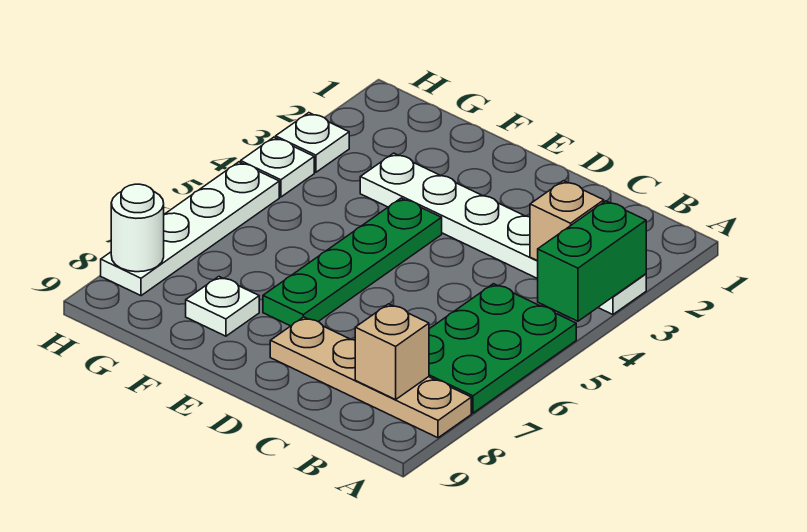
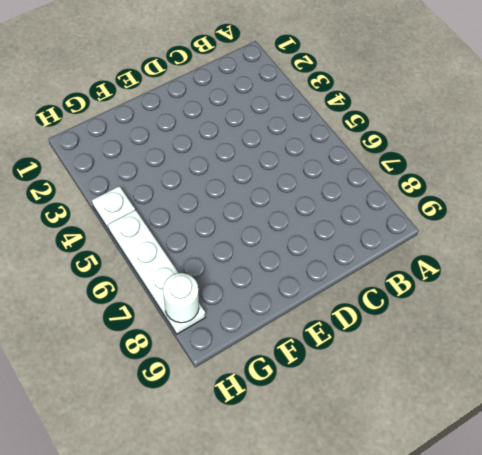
none -> white plate A3:F3 level 1
none -> green plate A5:B7 level 1
none -> tan plate A8:D8 level 1

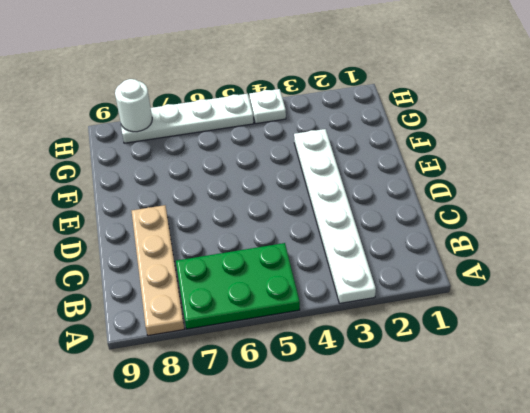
none -> green plate E4:E7 level 1
none -> white plate F8 level 1
none -> white plate H3 level 1

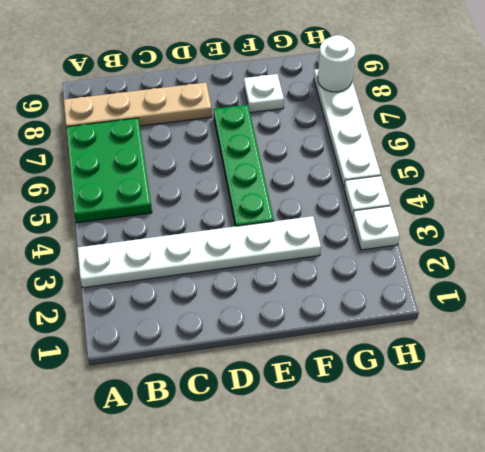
none -> green brick A3:A4 level 2
none -> tan brick B3 level 2
none -> tan brick B8 level 2

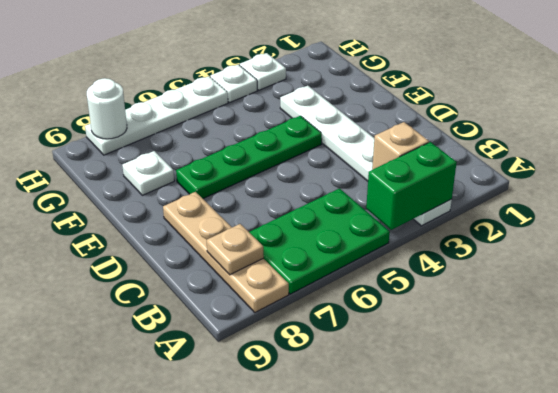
tan plate B8 level 2 -> tan brick B8 level 2

